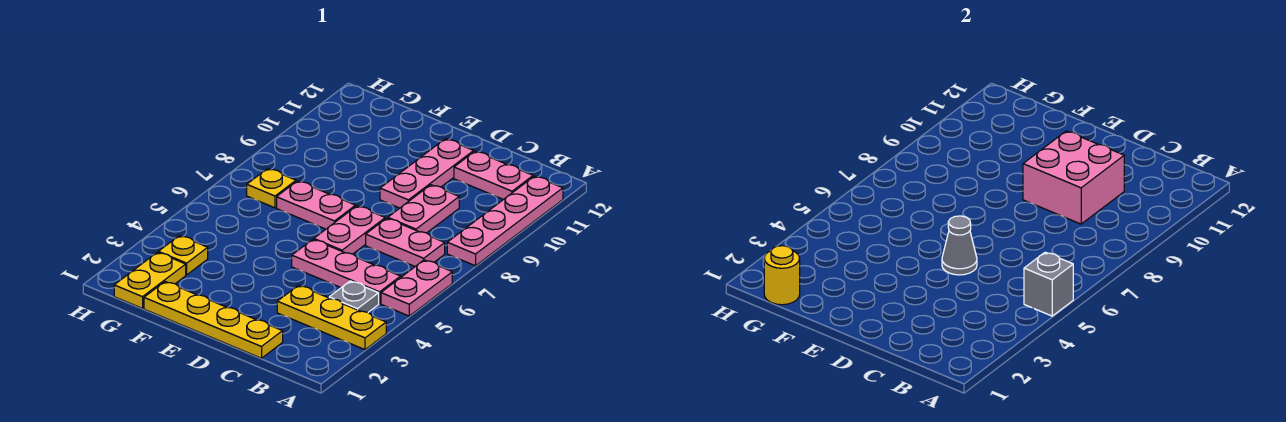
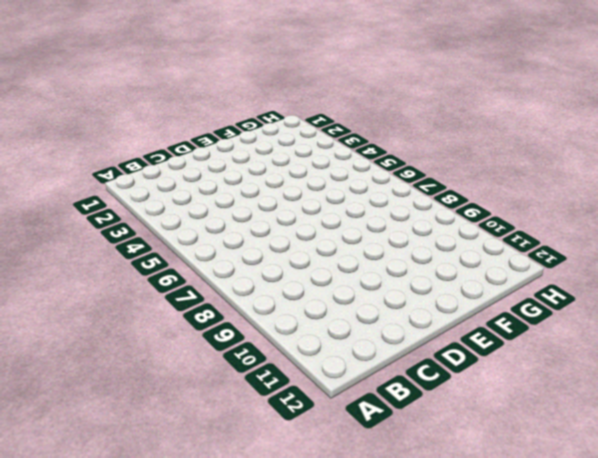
none -> yellow plate A3:C3 level 1
none -> pink plate A5:A6 level 1
none -> pink plate A8:A11 level 1

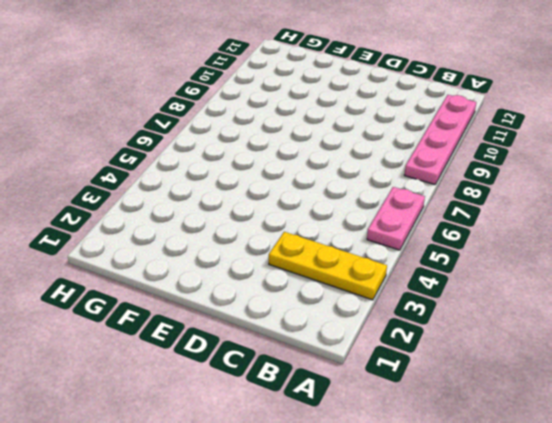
none -> grey plate B4 level 1
none -> pink plate B5:D5 level 1
none -> pink plate B7:C7 level 1

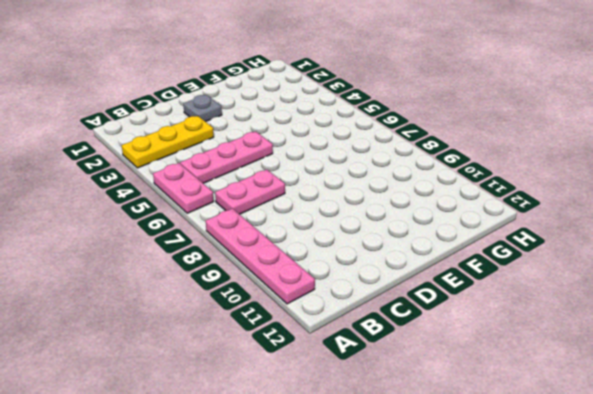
grey plate D2 level 1 -> grey plate B4 level 1
none -> pink plate B11:C11 level 1
none -> yellow plate C1:F1 level 1
none -> pink plate C8:C9 level 1

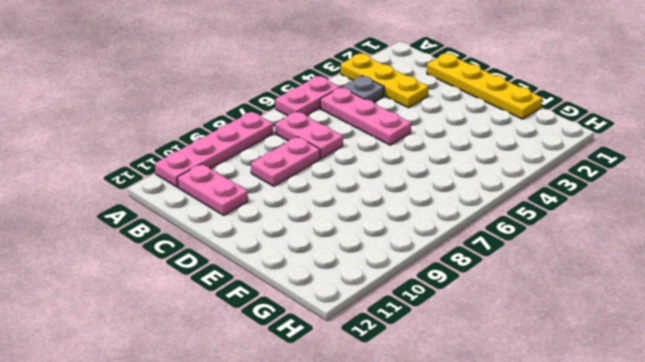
none -> pink plate D6:D7 level 1
none -> pink plate D9:D11 level 1
none -> pink plate E7:F7 level 1

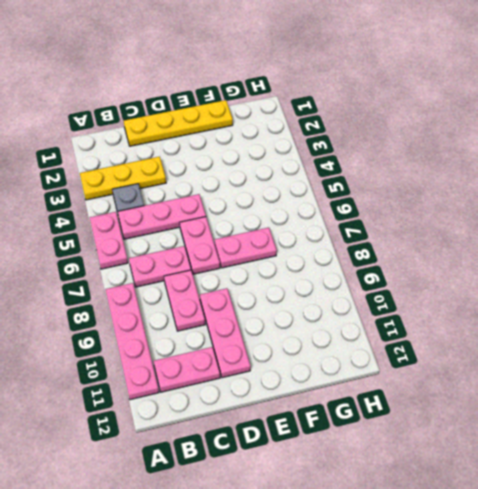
none -> yellow plate G1:G2 level 1
none -> yellow plate G3 level 1
none -> yellow plate G7 level 1

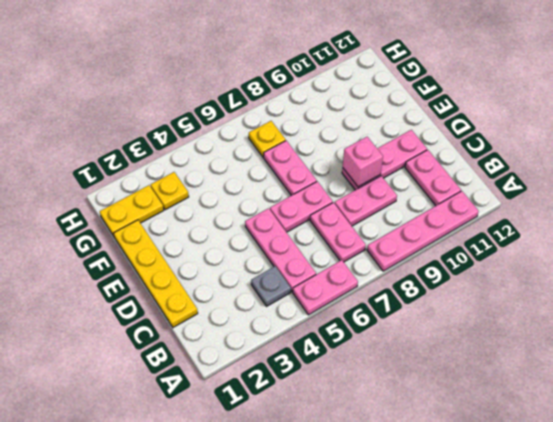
pink brick D9 level 2 -> pink brick C9:D10 level 2
none -> yellow plate A3:C3 level 1
none -> grey brick A5 level 2
none -> grey cone D5 level 2

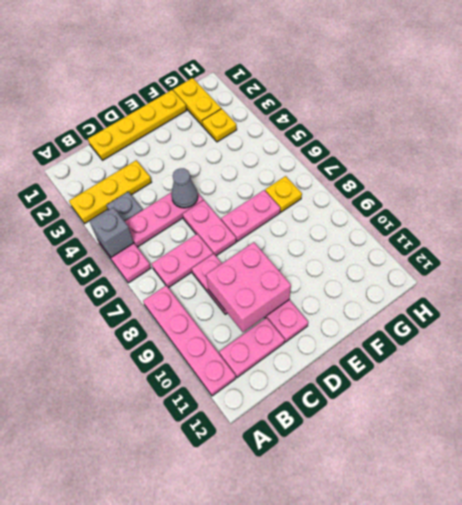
none -> yellow round brick G1 level 2

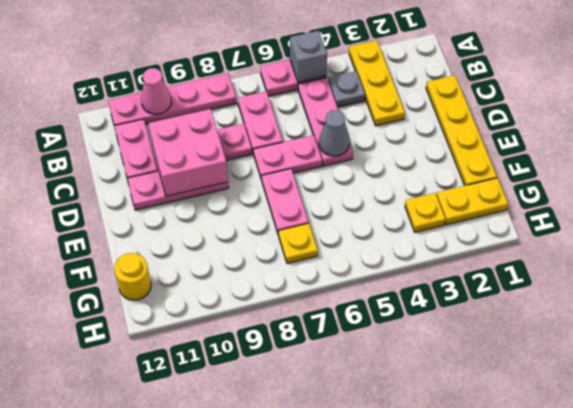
pink cone A10 level 2 -> none
yellow round brick G12 level 1 -> yellow round brick G1 level 2

